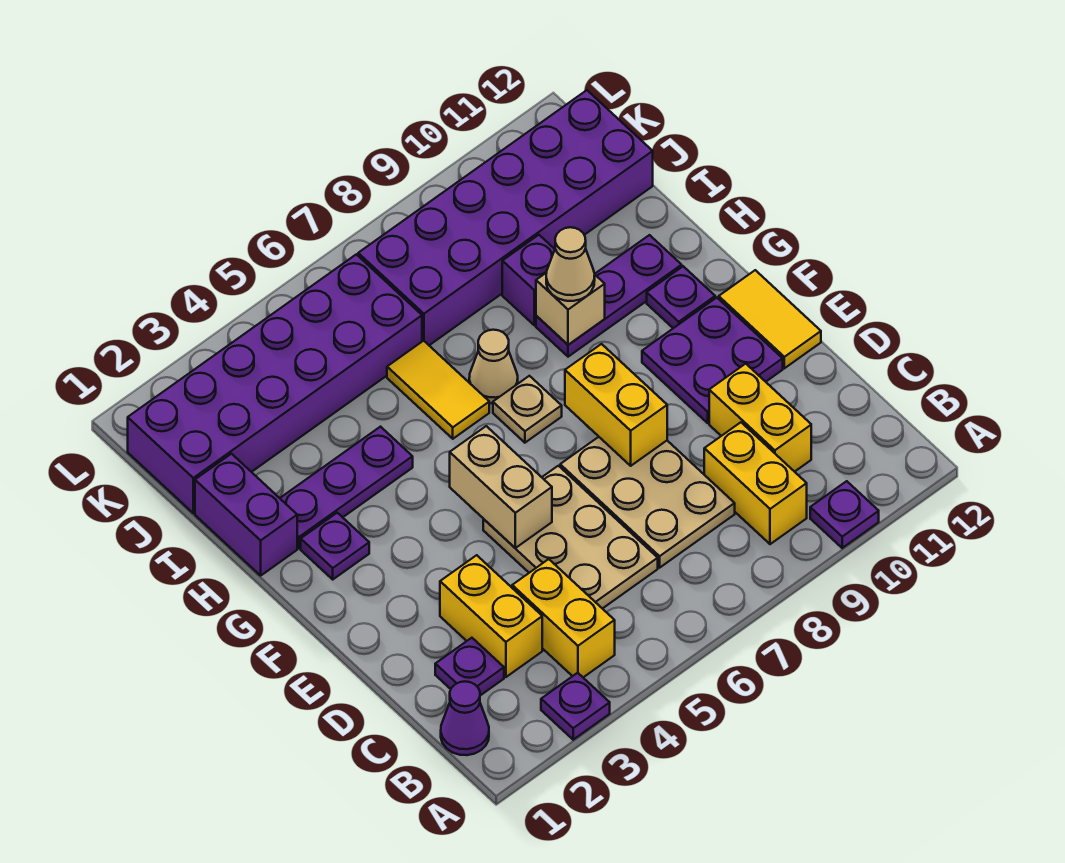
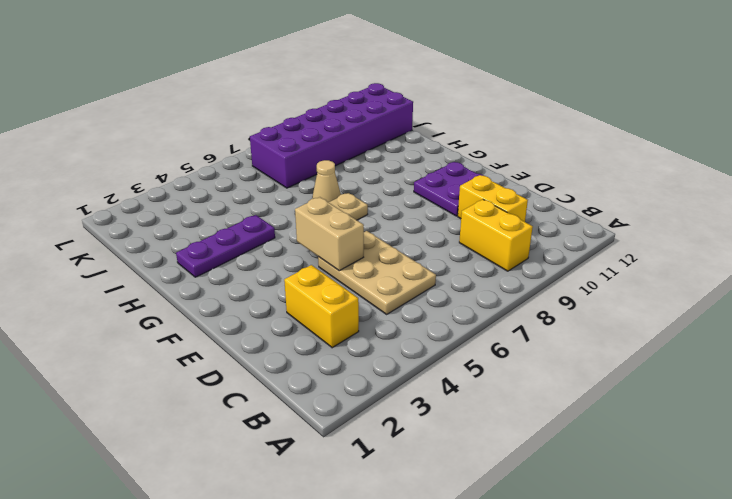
none -> purple plate A3 level 1
none -> purple plate A10 level 1
none -> purple cone B1 level 1

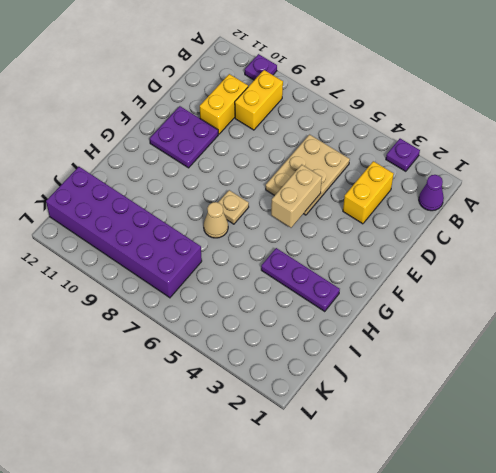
none -> yellow brick B4:C4 level 1
none -> purple plate C2 level 1
none -> tan plate C7:E8 level 1

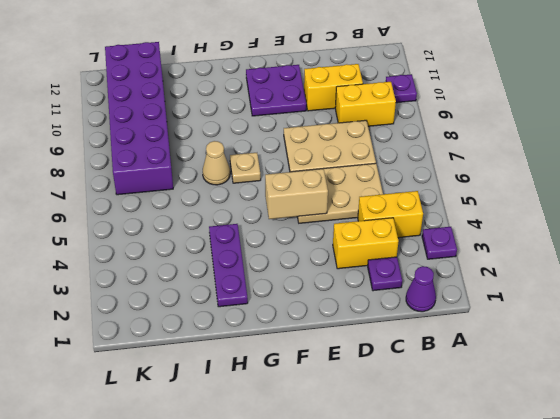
none -> yellow tile E12:F12 level 1
none -> purple plate G2 level 1
none -> purple plate G11 level 1

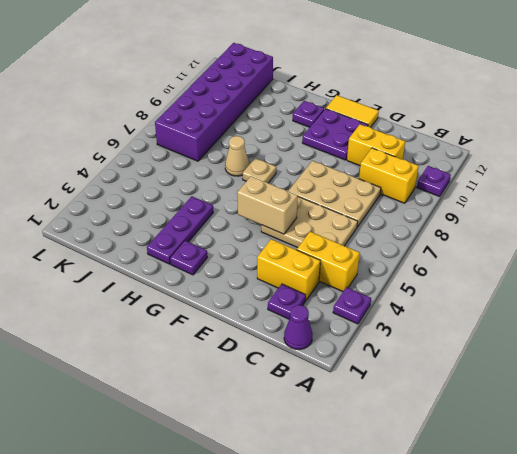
none -> purple brick H1:I1 level 1
none -> yellow tile H6:I6 level 1
none -> purple plate H9:H11 level 1

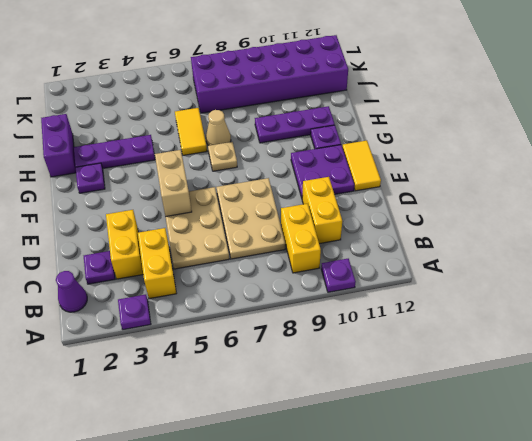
none -> purple brick I9 level 1
none -> purple brick J1:K6 level 1
none -> yellow brick E8:F8 level 2

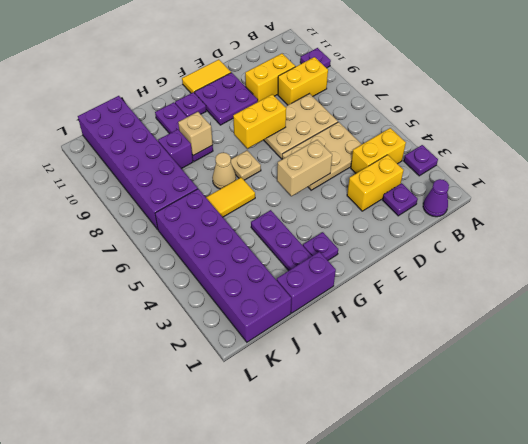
none -> tan cone H9 level 3

